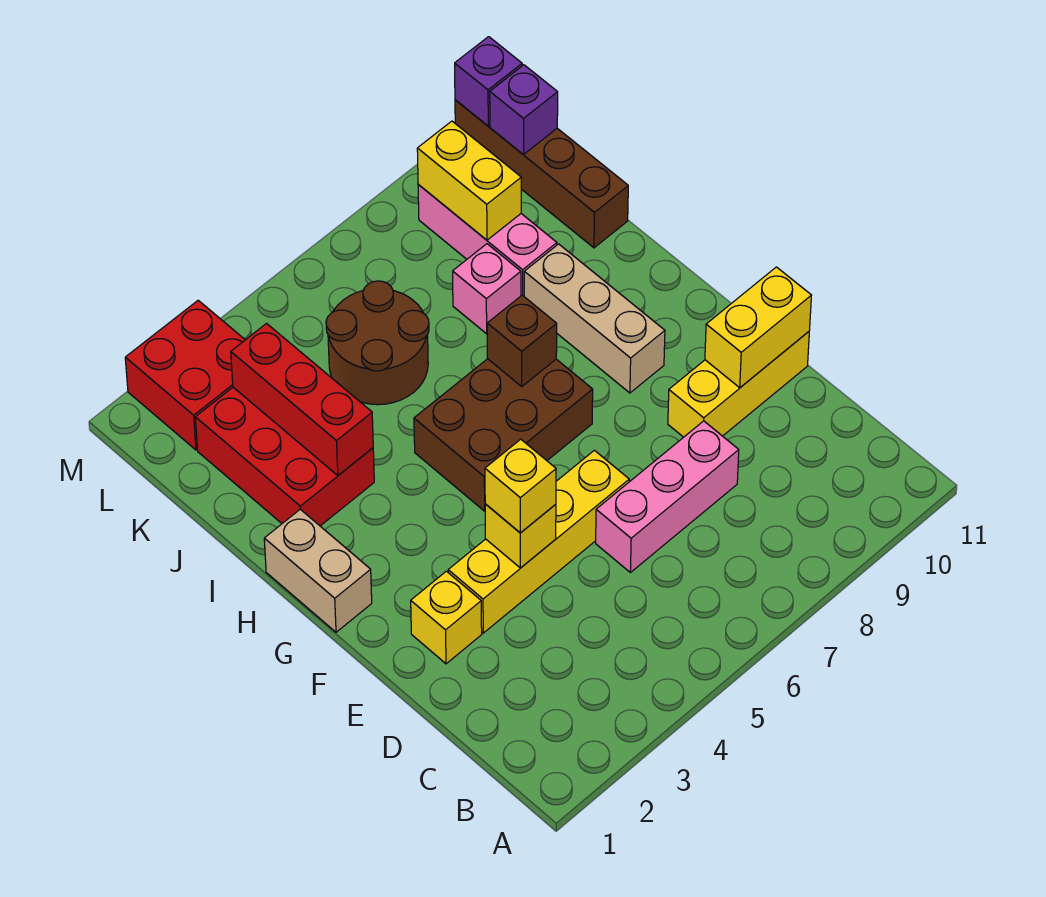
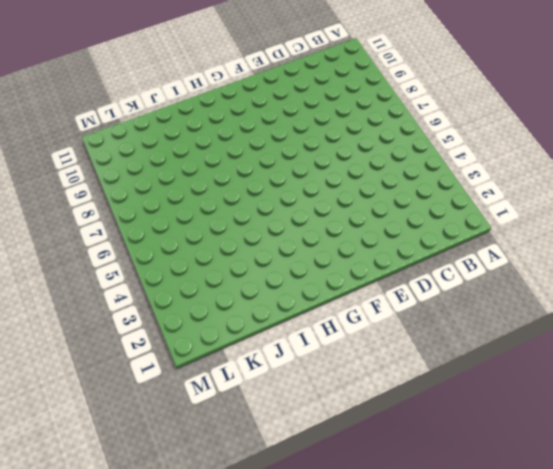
none -> pink brick D6:D8 level 1
none -> yellow brick E2 level 1
none -> yellow brick E3:E6 level 1

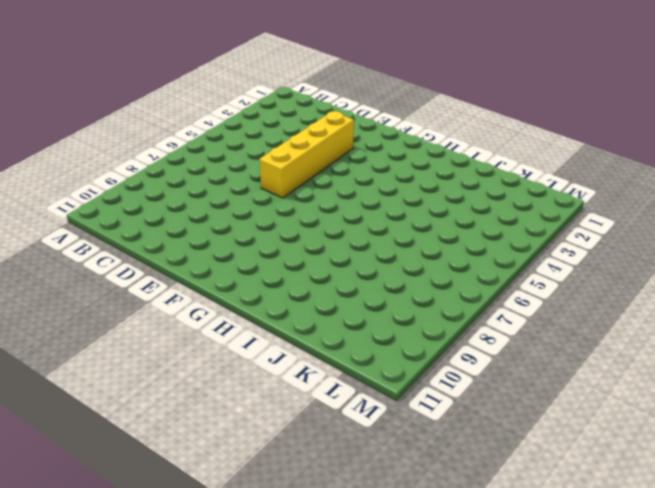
none -> pink brick D6:D8 level 1
none -> yellow brick E2 level 1
none -> yellow brick E9:E11 level 1

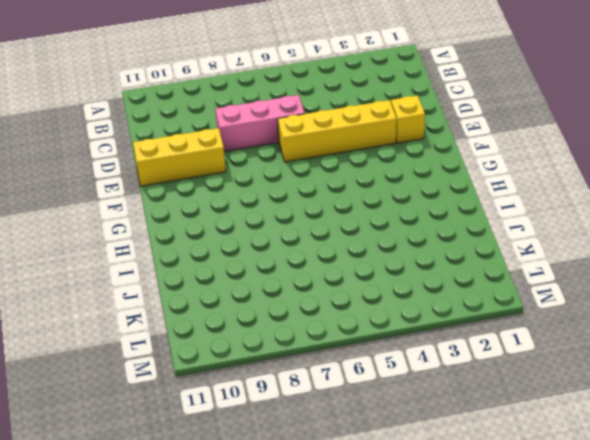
none -> tan brick G1:H1 level 1
none -> brown brick G5:H7 level 1
none -> tan brick G9:I9 level 1

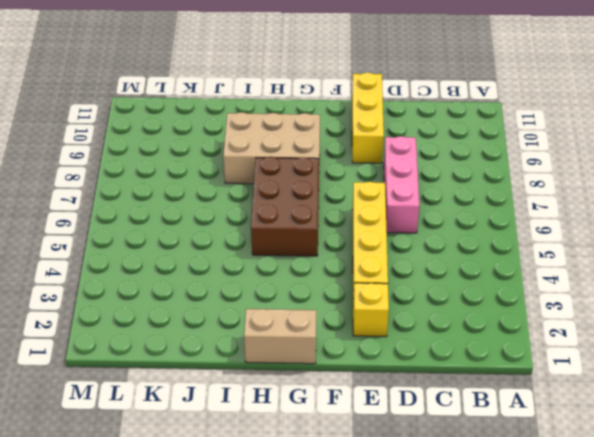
tan brick G8:I9 level 1 -> tan brick G9:I9 level 1
none -> red brick I2:K3 level 1
none -> brown round brick J5:K6 level 1
none -> pink brick J8 level 1

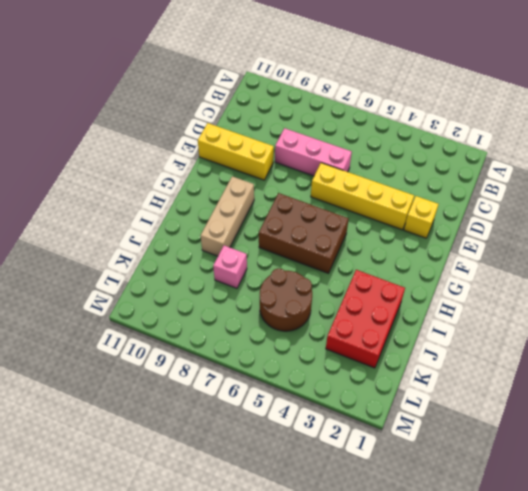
none -> tan brick G1:H1 level 1
none -> pink brick J9:L9 level 1
none -> brown brick J11:M11 level 1

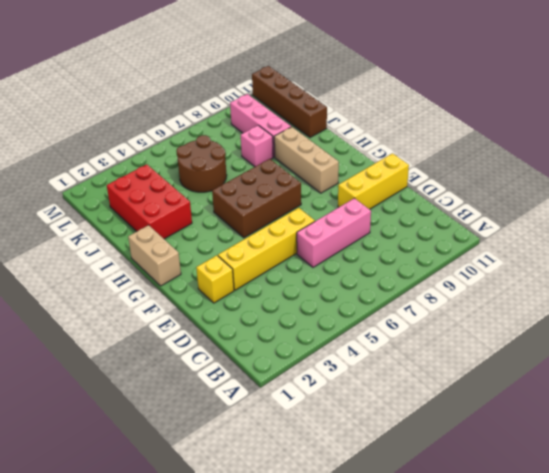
none -> red brick L2:M3 level 1
none -> yellow brick E4 level 2
none -> yellow brick E10:E11 level 2

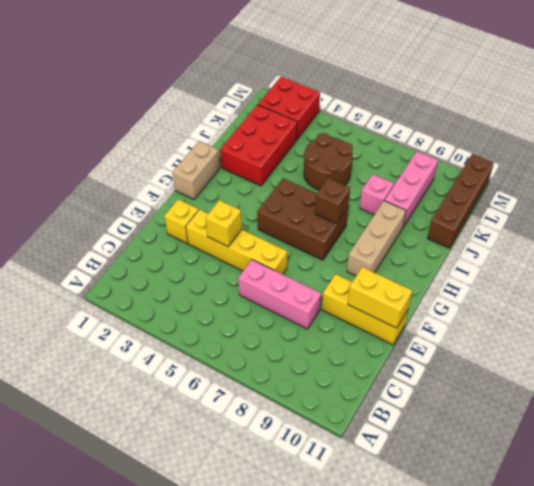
none -> red brick I3:K3 level 2
none -> yellow brick K9:L9 level 2
none -> purple brick L11 level 2

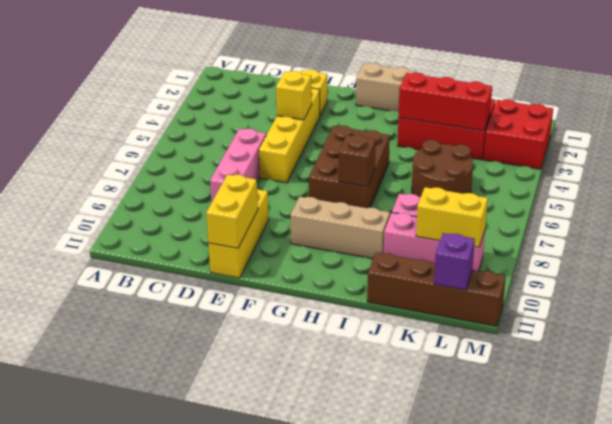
none -> purple brick M11 level 2
none -> yellow brick E4 level 3

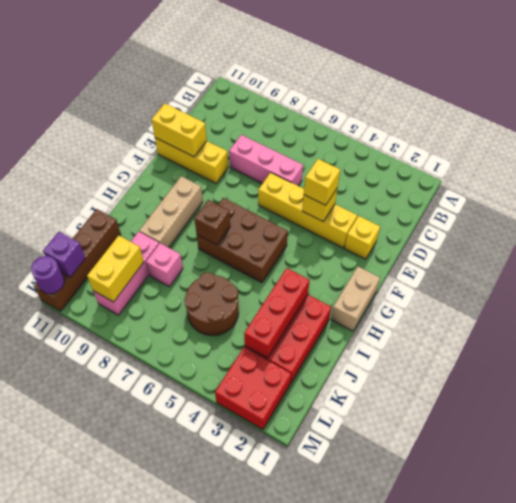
purple round brick M11 level 2 -> purple brick M11 level 2

